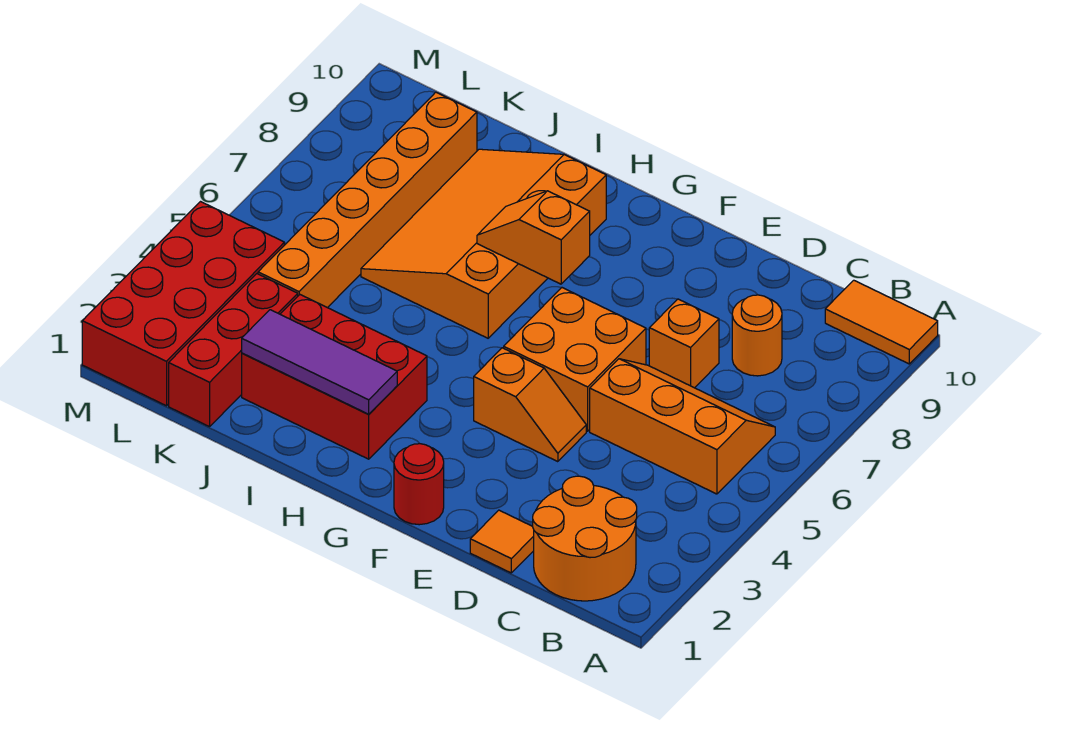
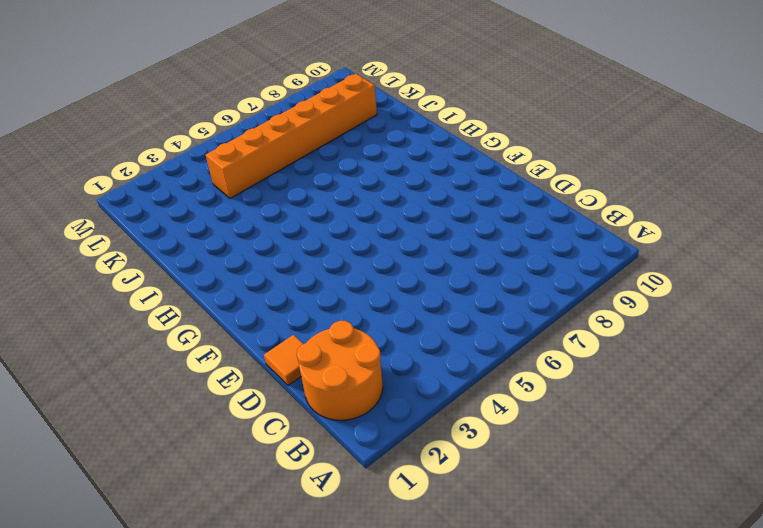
none -> orange tile A10:B10 level 1
none -> orange slope B5:D6 level 1 top 5
none -> orange round brick C8 level 1

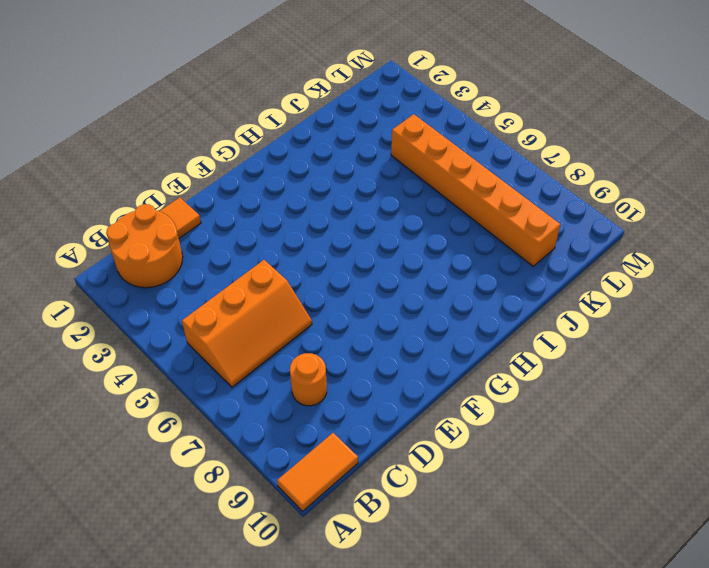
none -> orange brick D7 level 1
none -> orange slope E4:F4 level 1 top F
none -> orange brick E5:F6 level 1

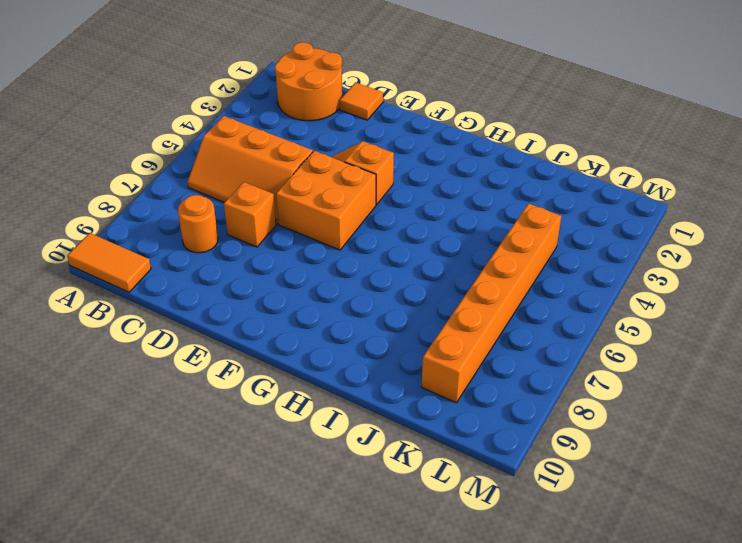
none -> red round brick F1 level 1
none -> red brick H2:J3 level 1
none -> orange slope H6:J9 level 1 top H

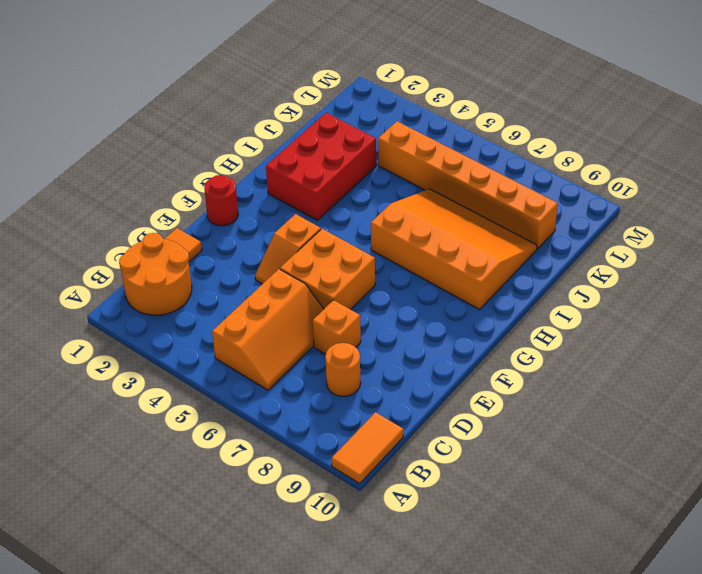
none -> red brick K1:K3 level 1
none -> red brick L1:M4 level 1
none -> orange slope G7:H7 level 2 top G

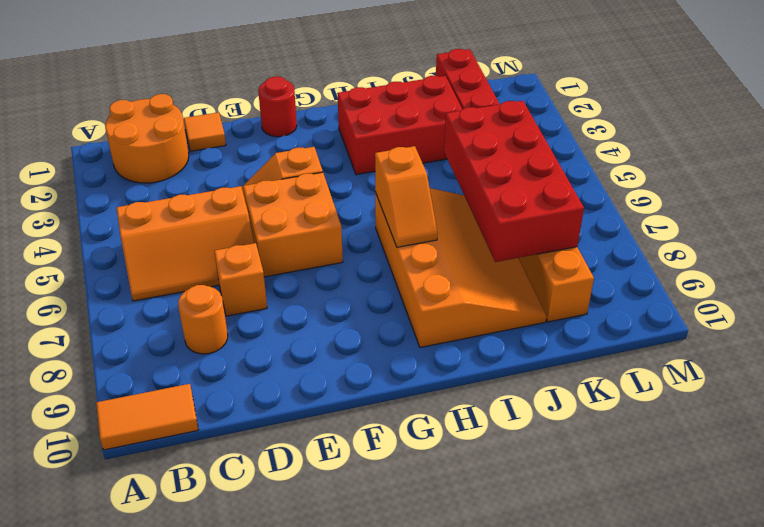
orange slope H6:H7 level 2 top 6 -> orange slope G7:H7 level 2 top G
red brick J5:K8 level 2 -> red brick L1:M4 level 1
none -> purple tile H2:J2 level 2

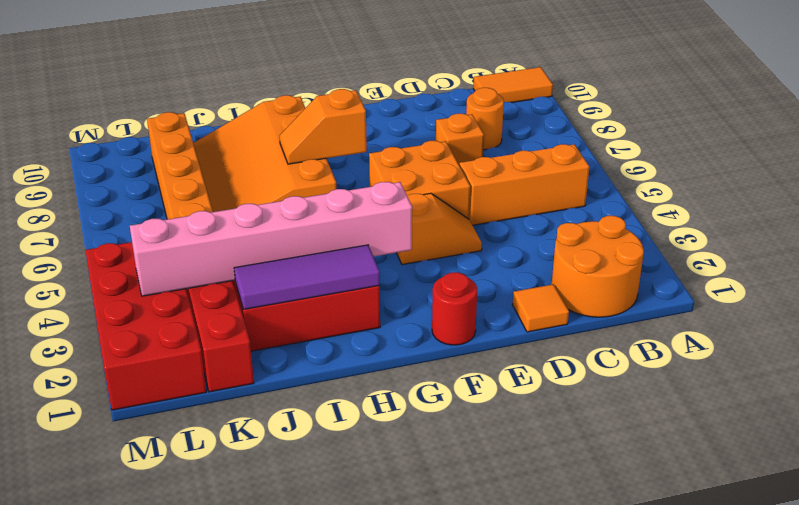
pink brick G3:L3 level 2 -> none

